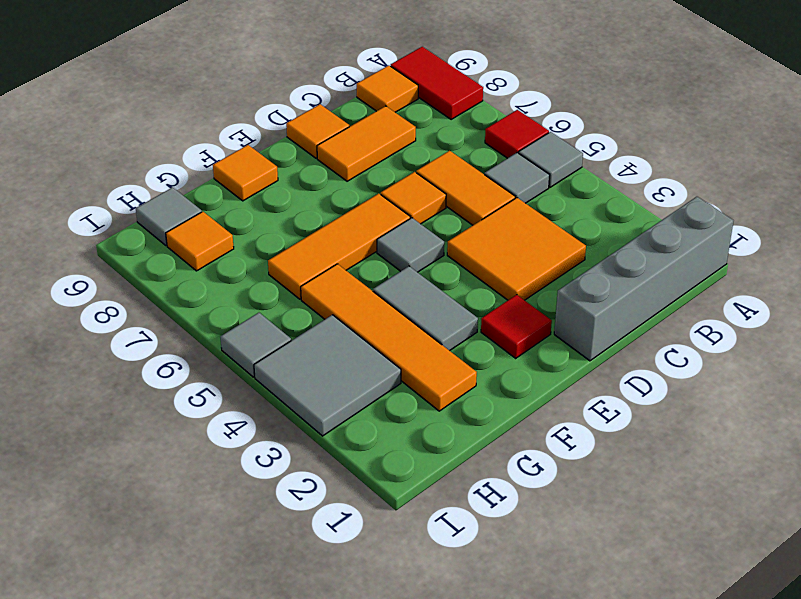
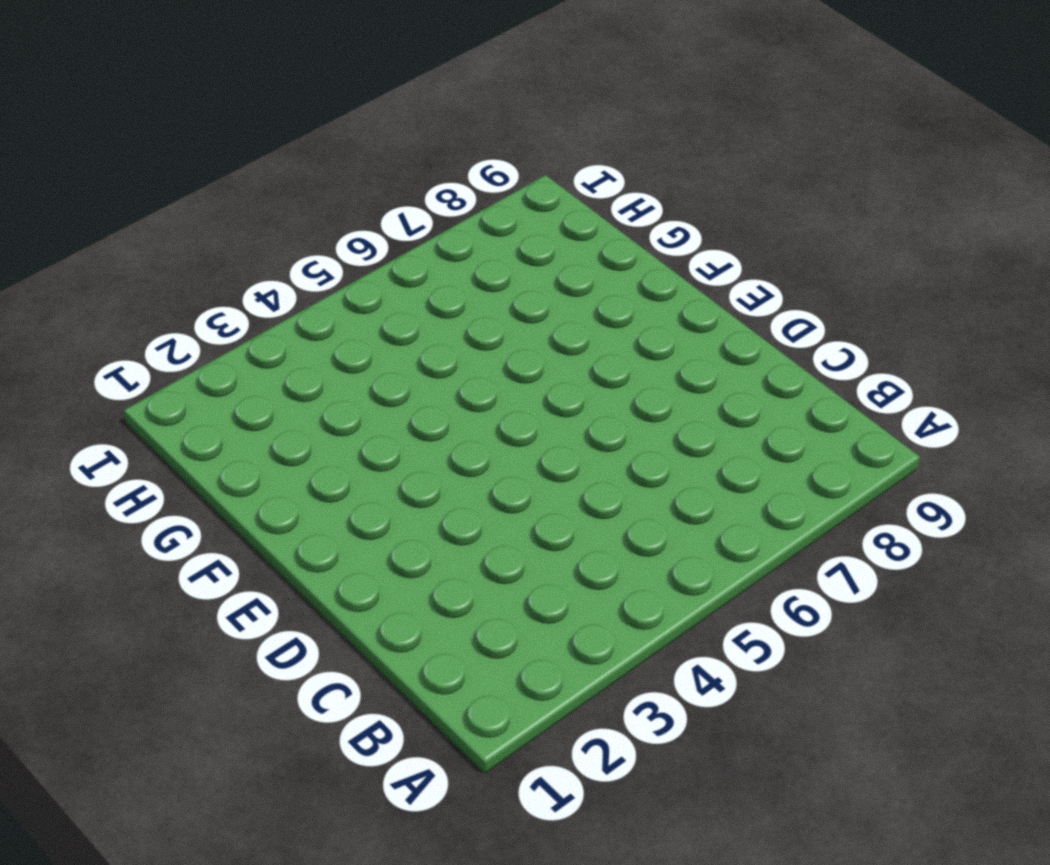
none -> grey brick A1:D1 level 1
none -> grey tile A5 level 1
none -> red tile A6 level 1

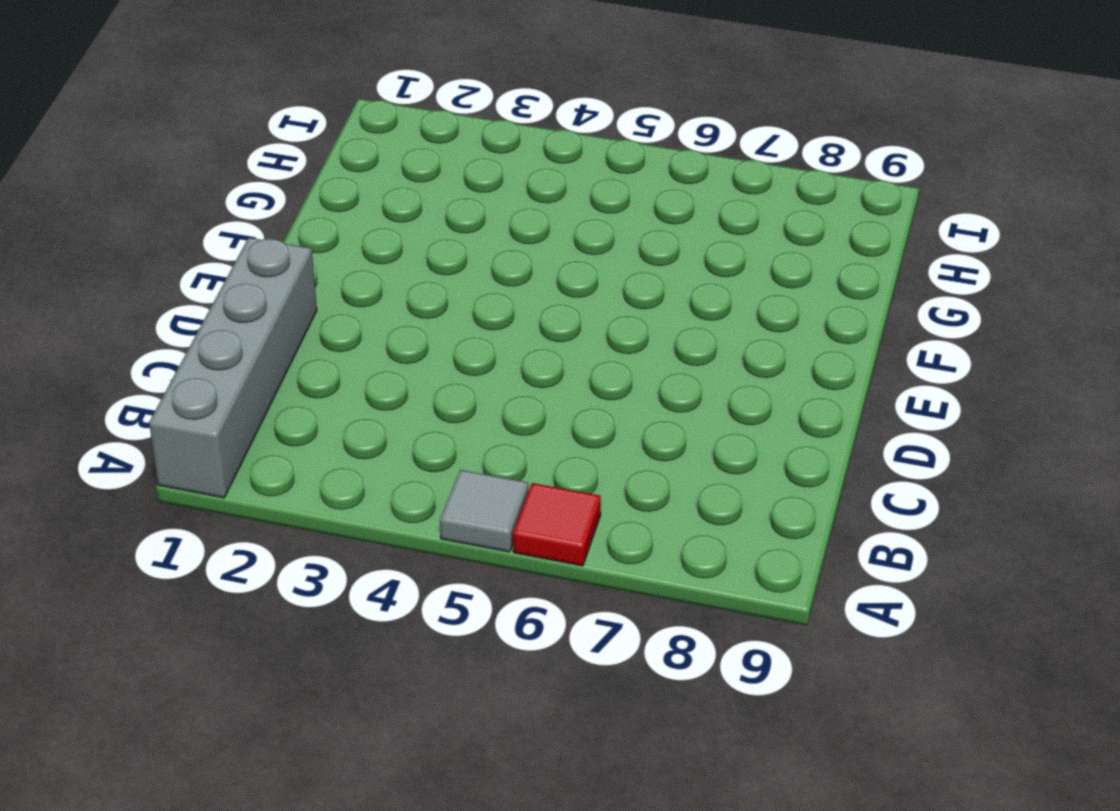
none -> red tile A8:A9 level 1
none -> grey tile B5 level 1
none -> orange tile B9 level 1

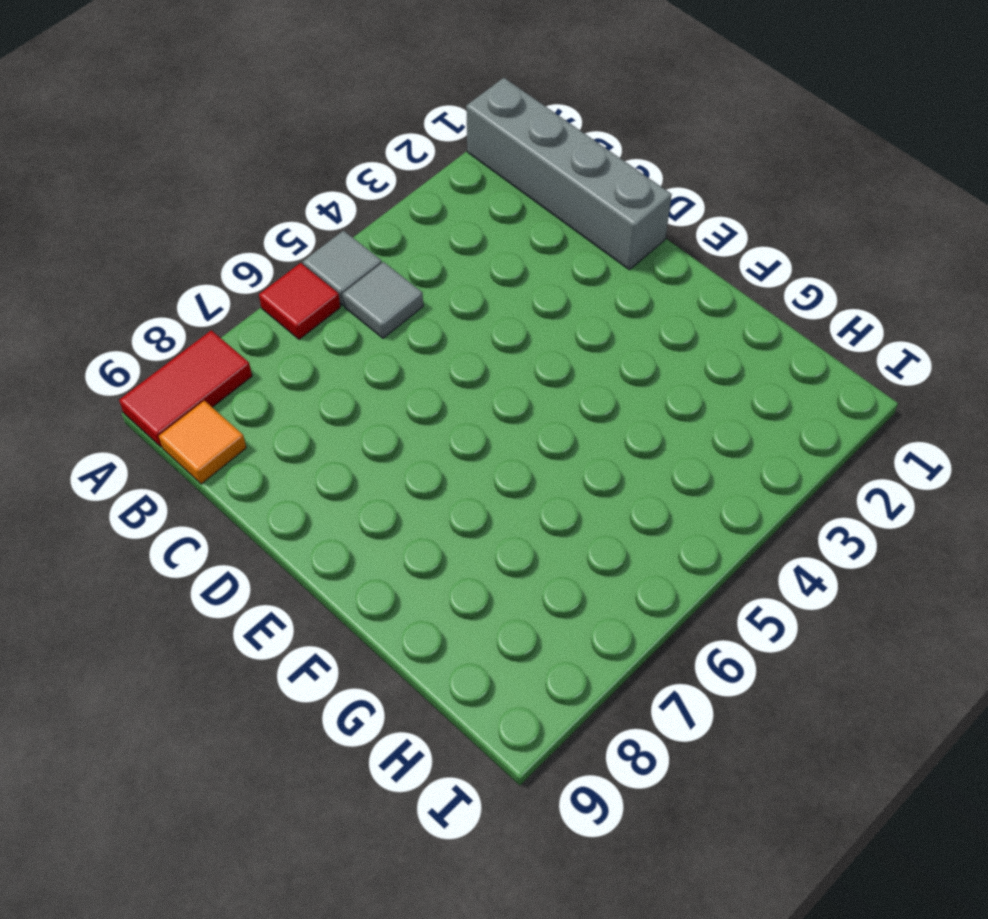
none -> orange tile C3:D4 level 1
none -> orange tile C5:C6 level 1
none -> orange tile C8:D8 level 1

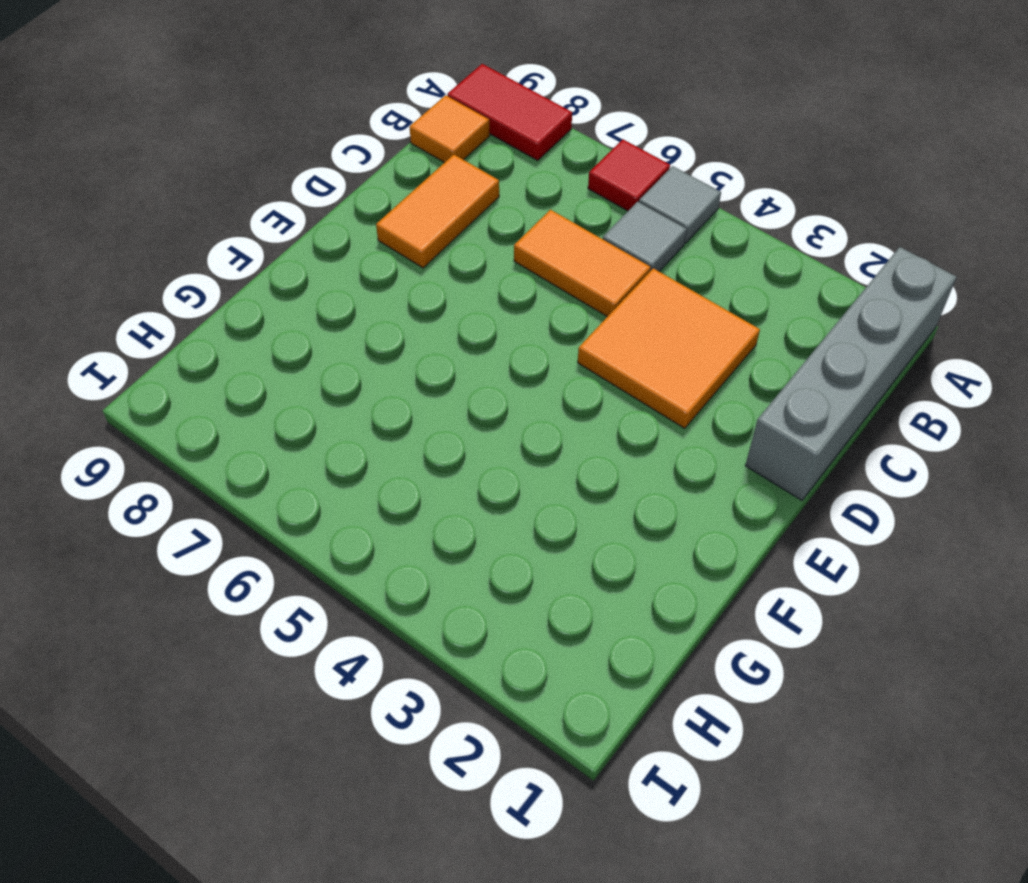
none -> orange tile D6 level 1
none -> orange tile D9 level 1
none -> red tile E2 level 1

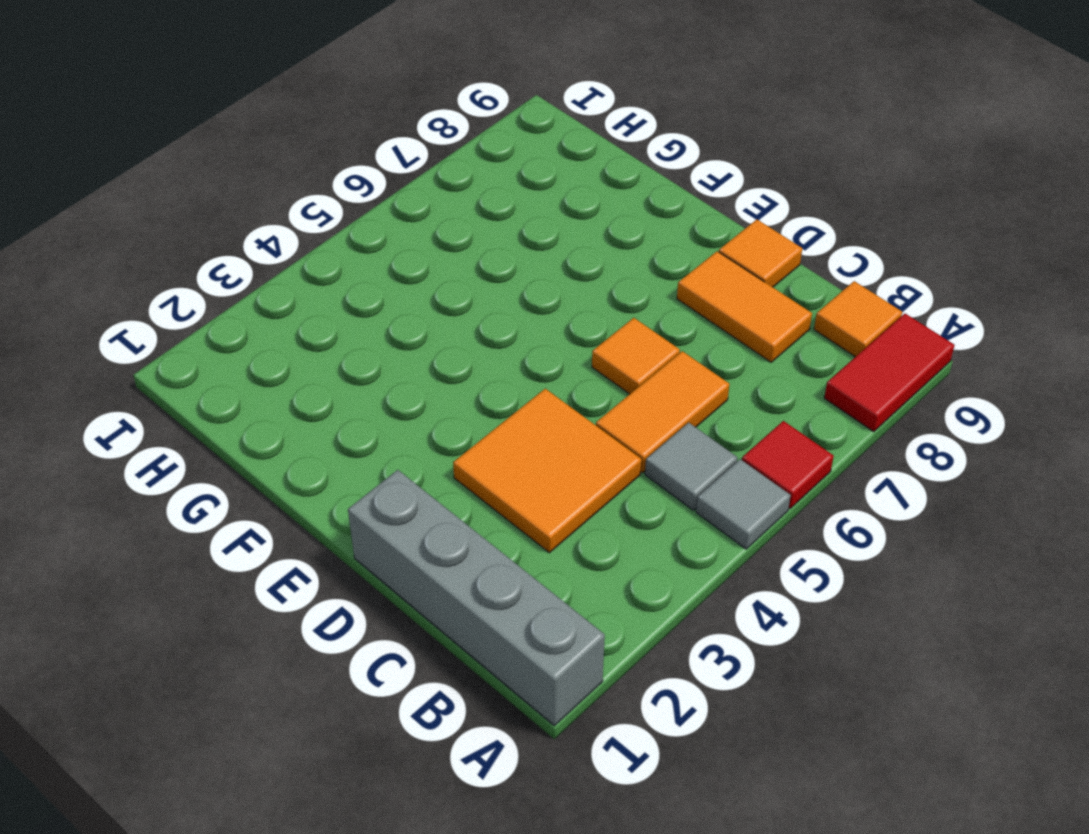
none -> red tile E2 level 1
none -> grey tile E5 level 1
none -> orange tile E6:G6 level 1

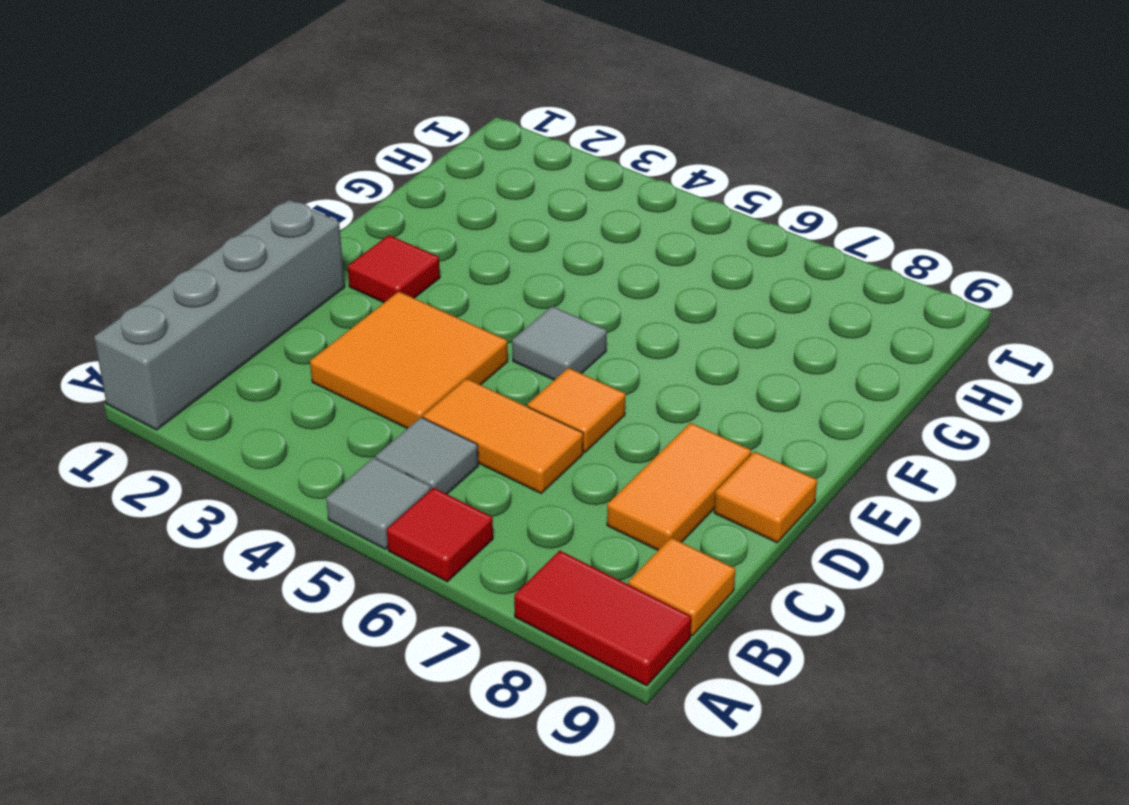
none -> orange tile E6:G6 level 1
none -> grey tile F3:F4 level 1
none -> orange tile F9 level 1

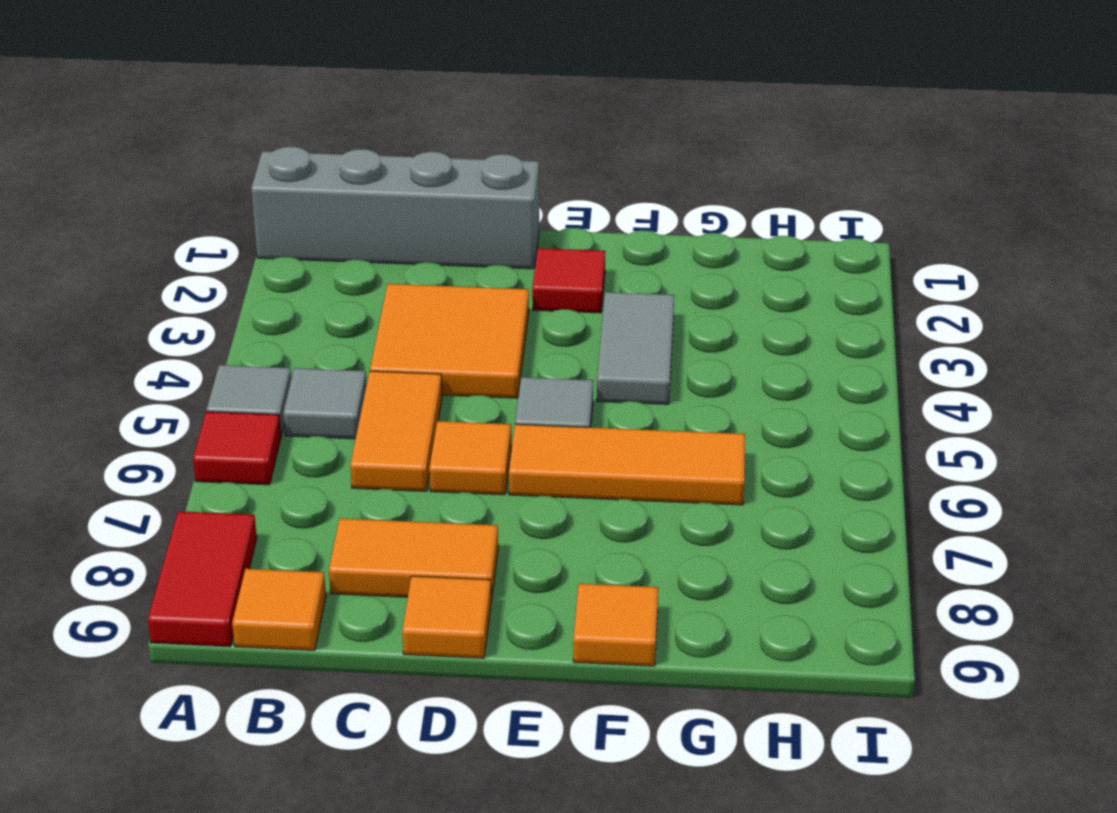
none -> orange tile G2:G5 level 1
none -> grey tile H3:I4 level 1
none -> orange tile H8 level 1

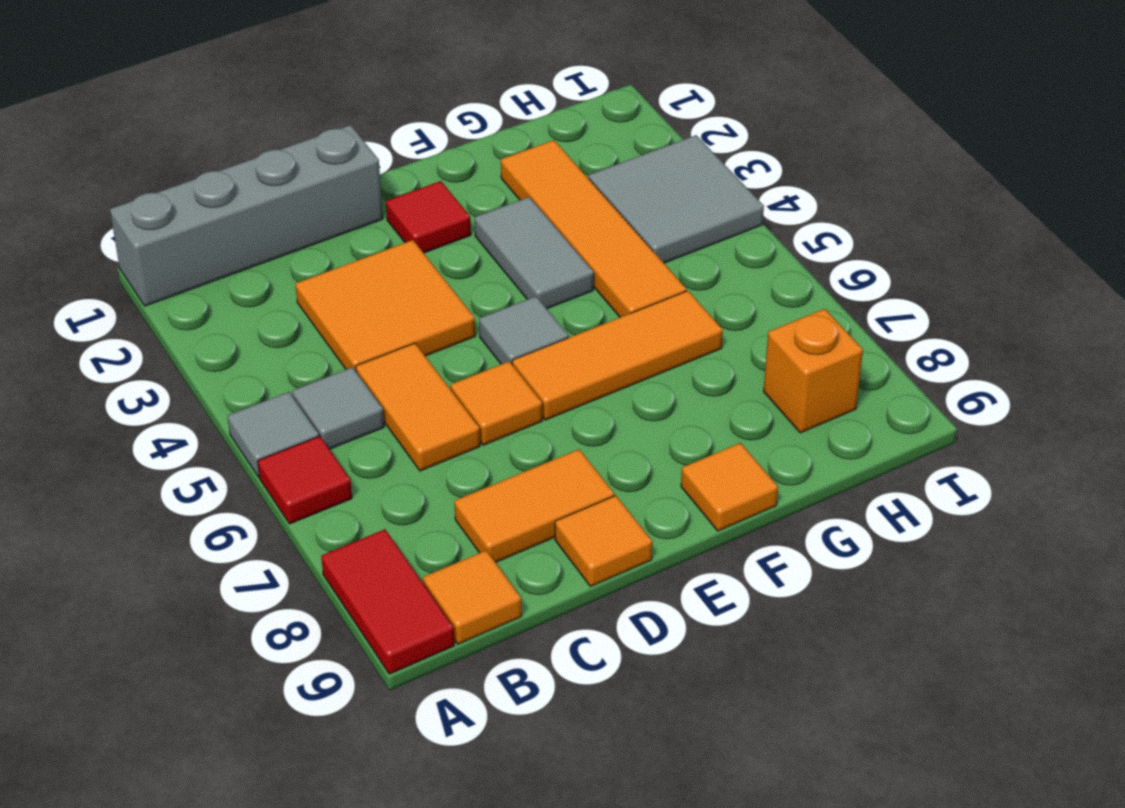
orange brick H8 level 1 -> orange tile H8 level 1
none -> grey tile H9 level 1
none -> grey tile I5 level 1

